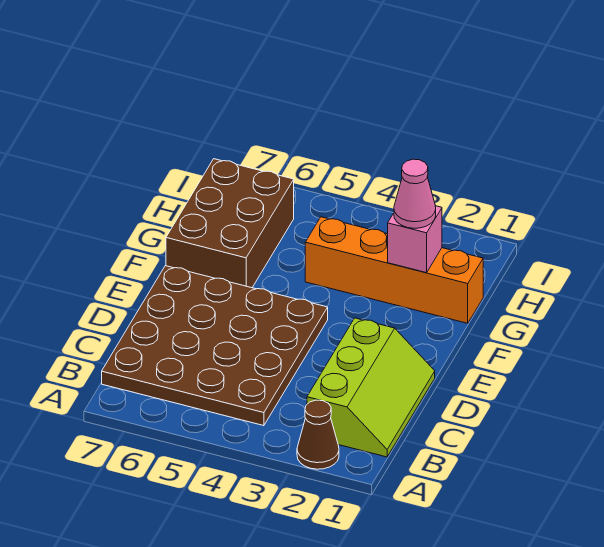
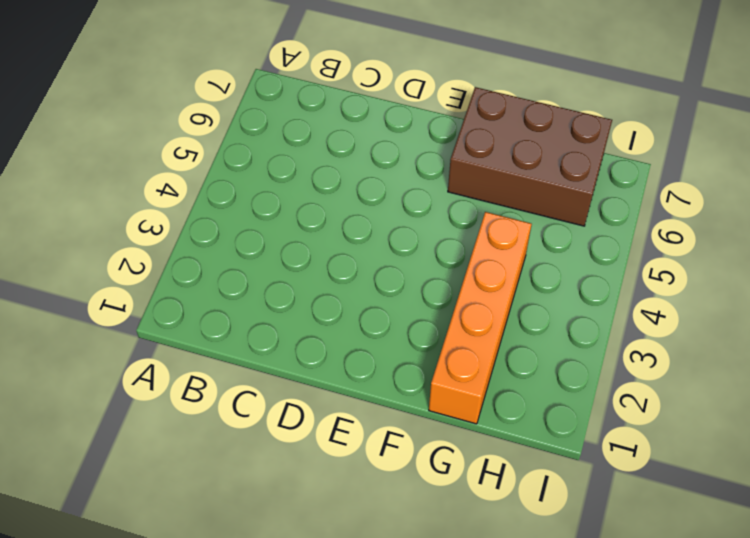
none -> brown cone A2 level 1
none -> lime slope B1:D2 level 1 top 2

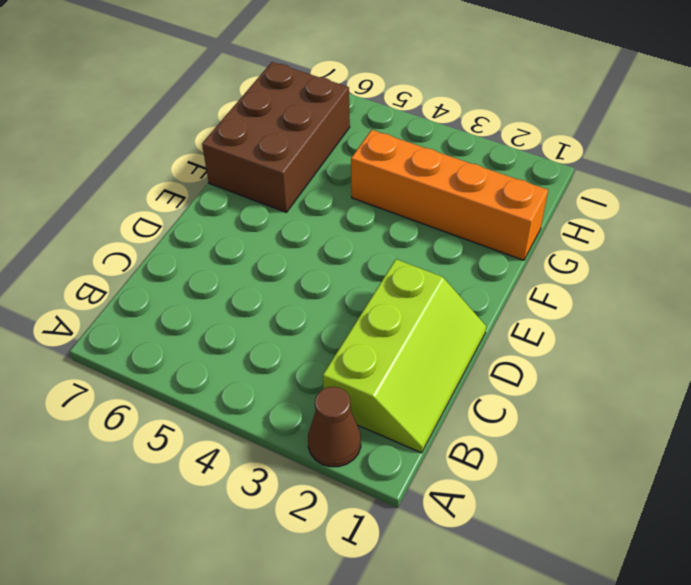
none -> brown plate B4:E7 level 1
none -> pink brick G2 level 2

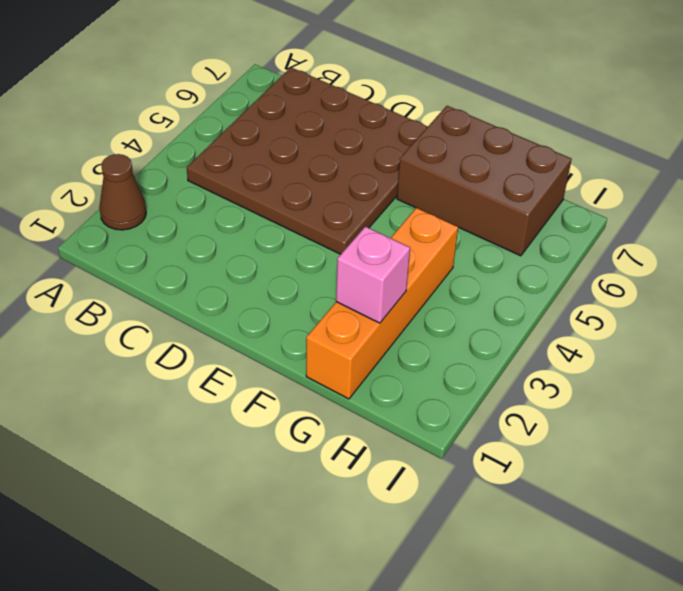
none -> lime slope B1:D2 level 1 top 2
none -> pink cone G2 level 3

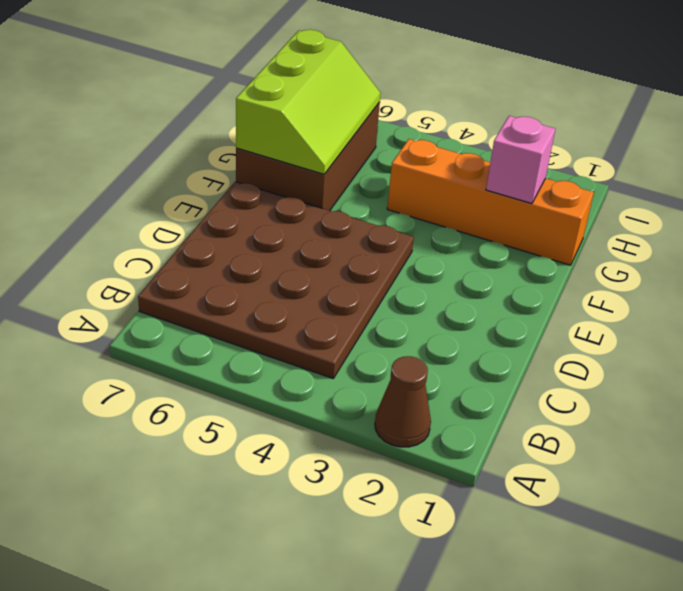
lime slope F6:H7 level 2 top 7 -> lime slope B1:D2 level 1 top 2
none -> pink cone G2 level 3

